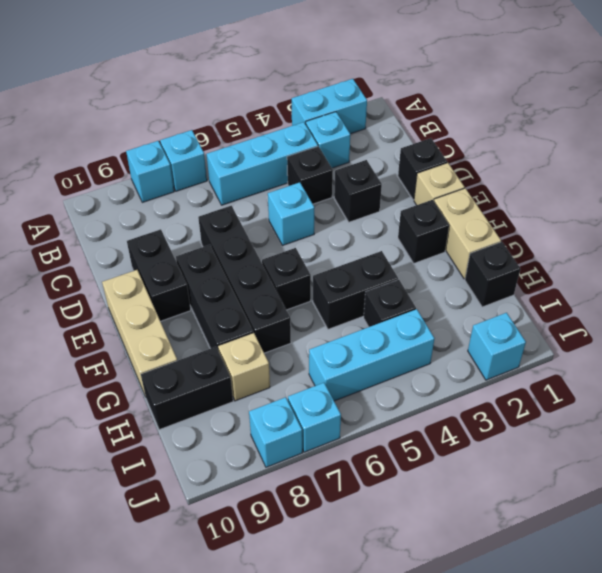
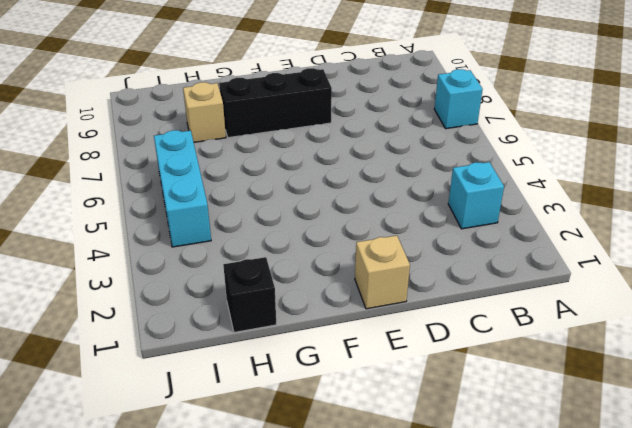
none -> cyan brick A2:A3 level 1
none -> cyan brick A8 level 1
none -> cyan brick B4:B6 level 1

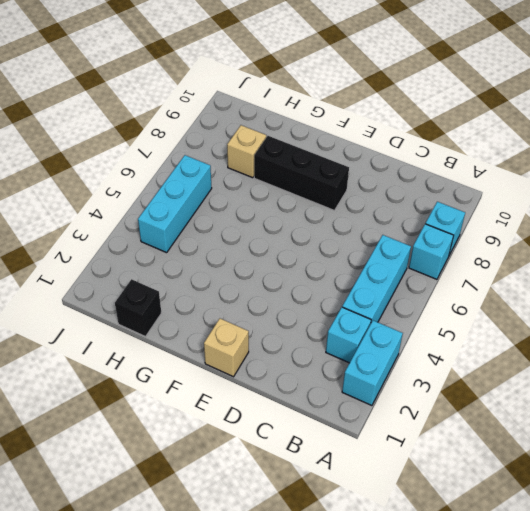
none -> black brick C4 level 1
none -> black brick D1 level 1
none -> black brick D3 level 1

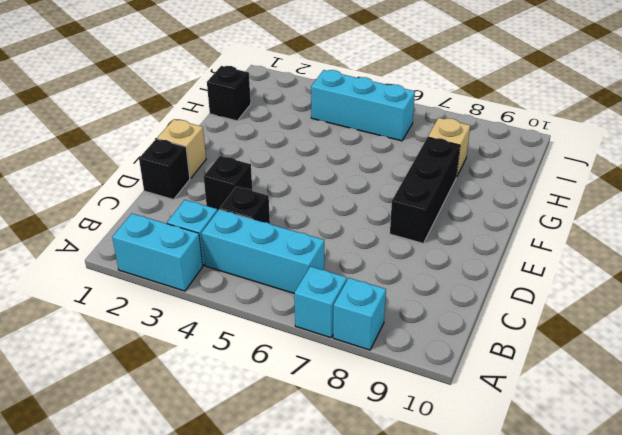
none -> cyan brick D5 level 1
none -> black brick D7:G7 level 1
none -> black brick D9:E9 level 1

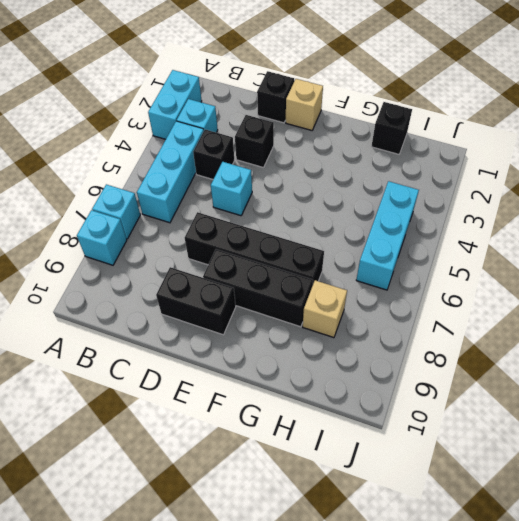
none -> tan brick E10:G10 level 1
none -> tan brick F1:G1 level 1
none -> black brick F2 level 1

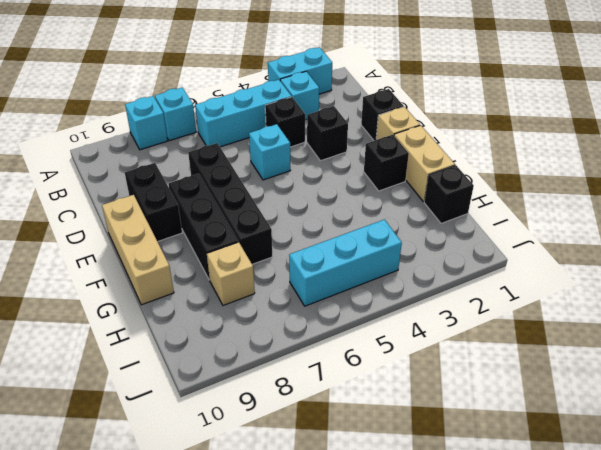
none -> black brick F6 level 1
none -> black brick G4:G5 level 1
none -> black brick H4 level 1

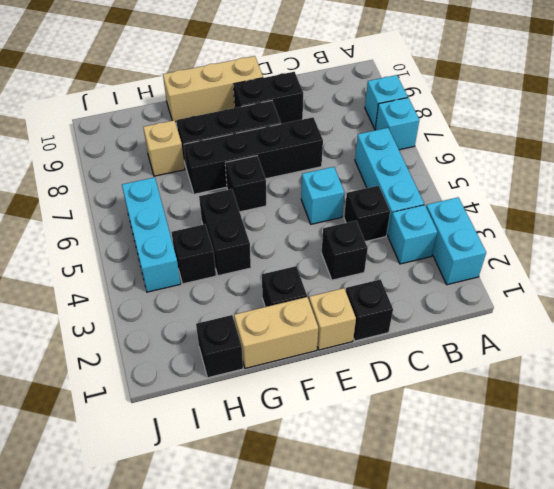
none -> black brick H9:H10 level 1
none -> cyan brick J2 level 1
none -> cyan brick J7 level 1

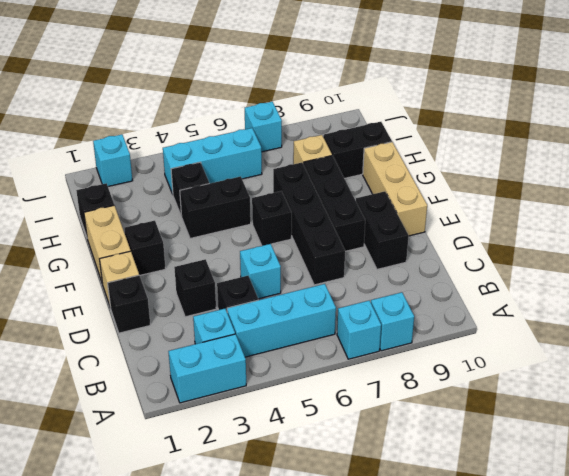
none -> cyan brick J8 level 1

